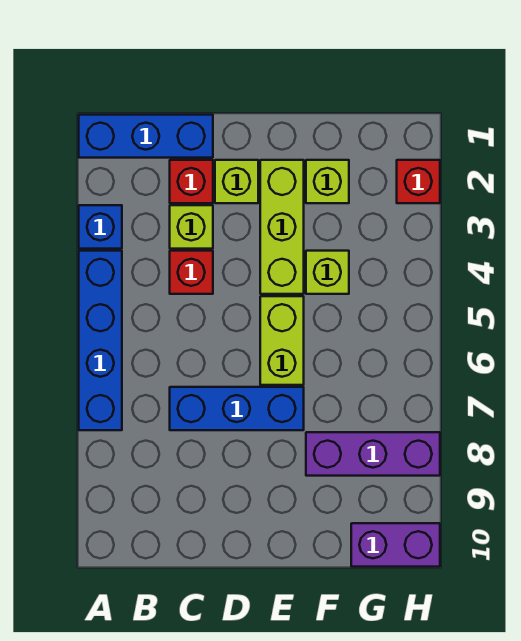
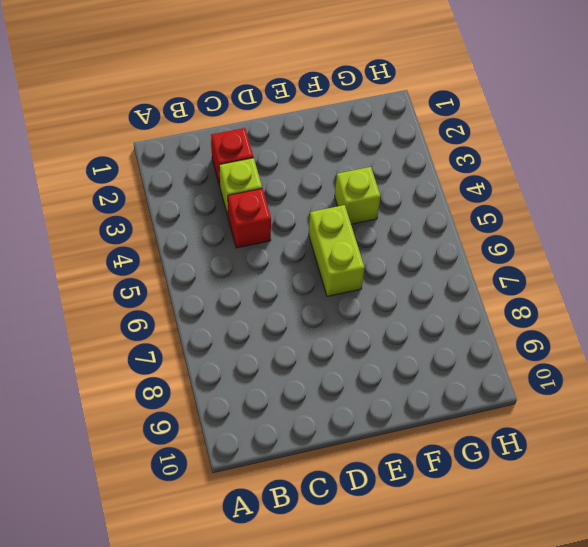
none -> blue brick A1:C1 level 1
none -> blue brick A3 level 1
none -> blue brick A4:A7 level 1

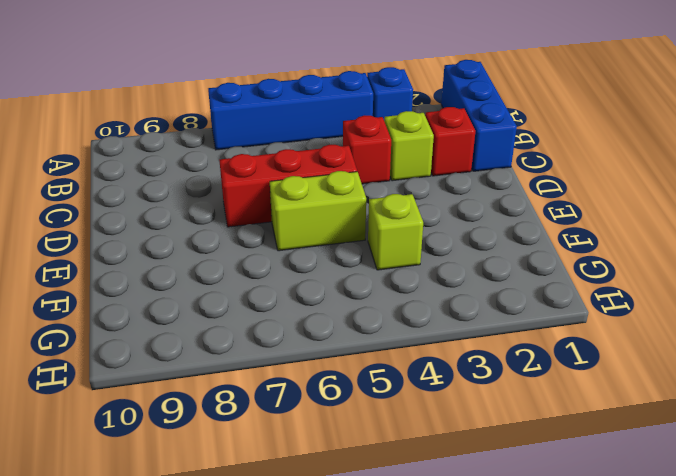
red brick D5:D7 level 1 -> blue brick C7:E7 level 1
none -> lime brick D2 level 1
none -> lime brick E2:E4 level 1
none -> lime brick F2 level 1

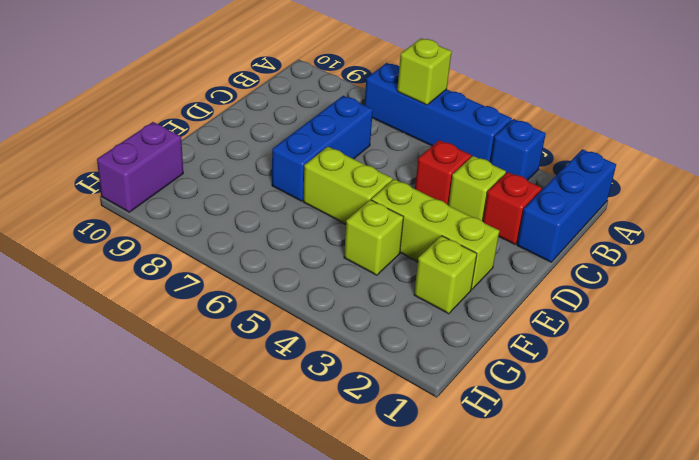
lime brick A6 level 2 -> lime brick D2 level 1
none -> purple brick F8:H8 level 1
none -> red brick H2 level 1

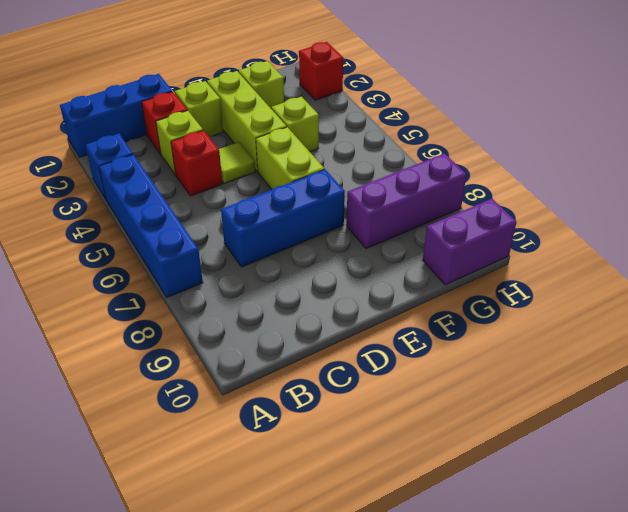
lime tile D4 level 1 -> none

